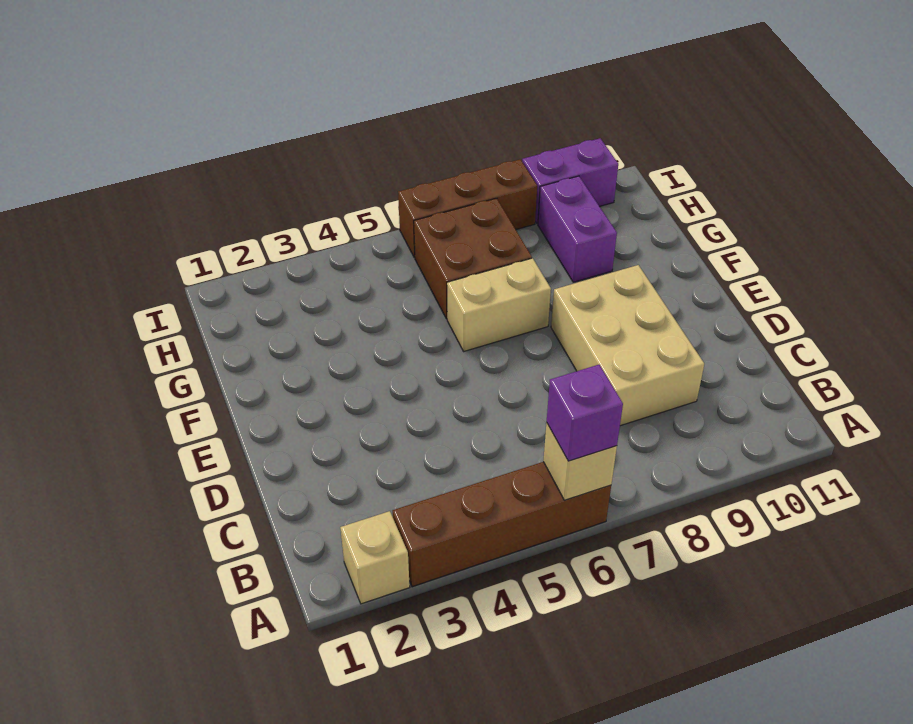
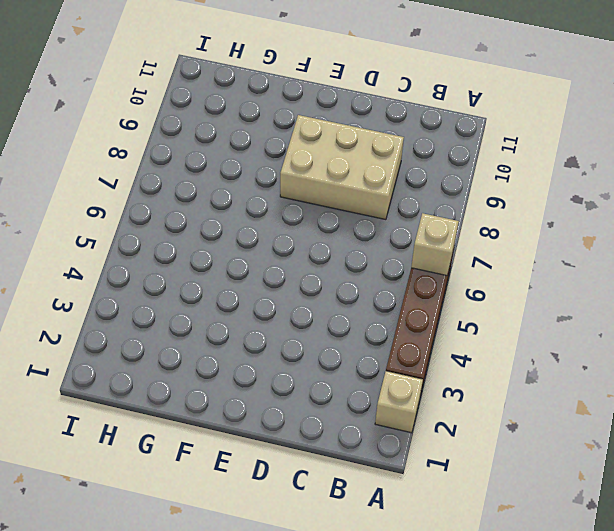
none -> tan brick F6:F7 level 1
none -> brown brick G6:H7 level 1

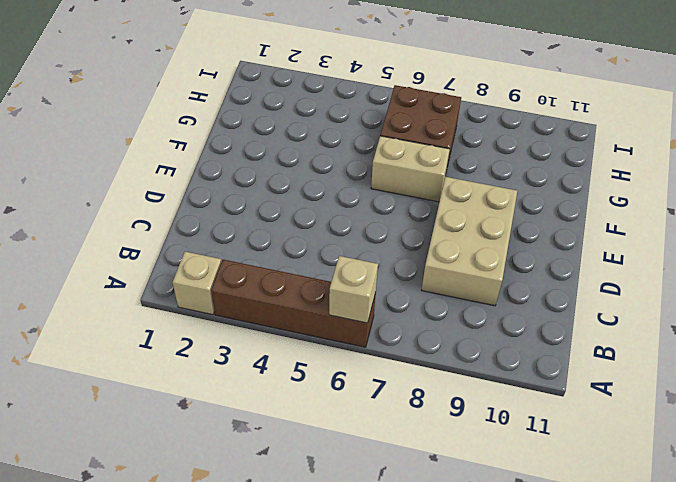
none -> purple brick G9:H9 level 1
none -> brown brick I6:I8 level 1

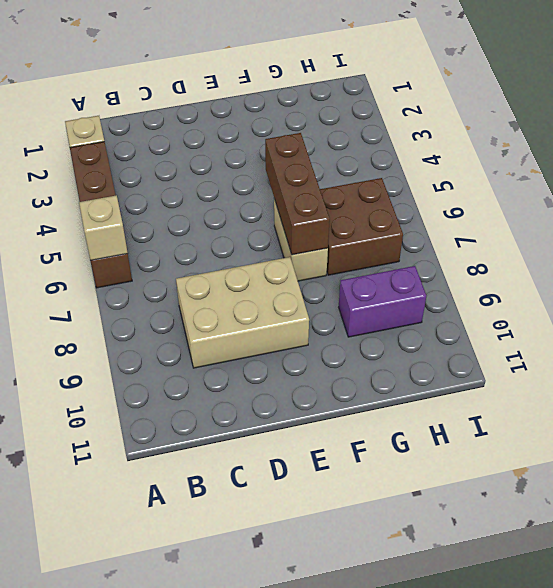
brown brick F5:F7 level 2 -> brown brick I6:I8 level 1
none -> purple brick I9:I10 level 1
none -> purple brick A6 level 3

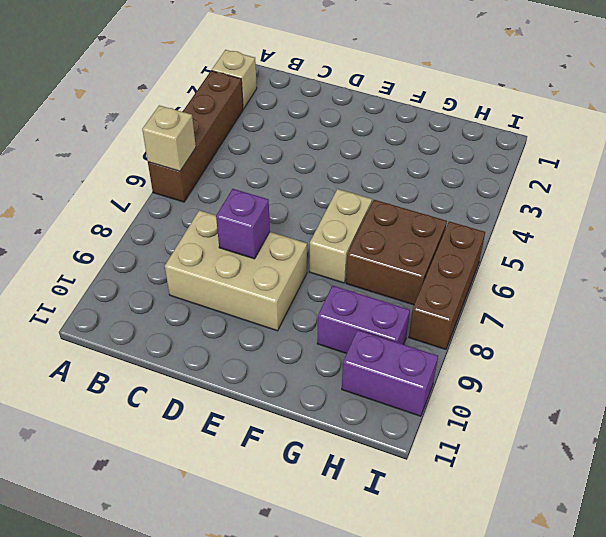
purple brick D8 level 2 -> purple brick A6 level 3
purple brick H10:I10 level 1 -> purple brick I9:I10 level 1

